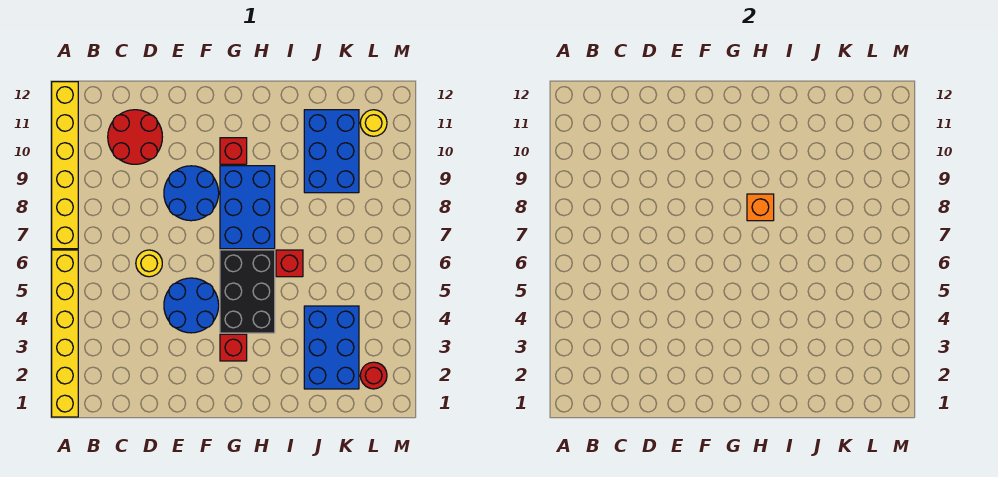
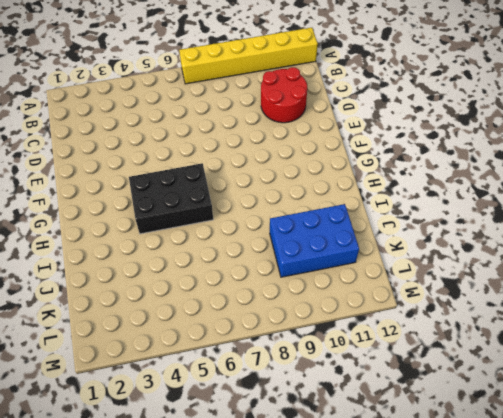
none -> yellow brick A1:A6 level 1
none -> yellow round brick D6 level 1
none -> blue round brick E4:F5 level 1

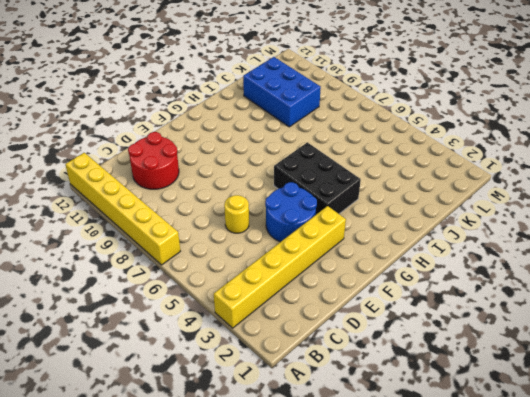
yellow brick A3:F3 level 1 -> yellow brick A1:A6 level 1
none -> blue round brick E8:F9 level 1
none -> red brick G3 level 1
none -> blue brick G7:H9 level 1

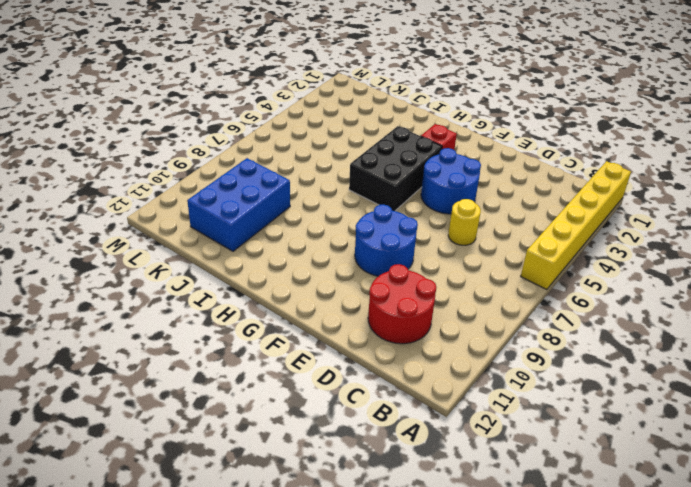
none -> yellow brick A7:A12 level 1
none -> blue brick G7:H9 level 1
none -> red brick G10 level 1

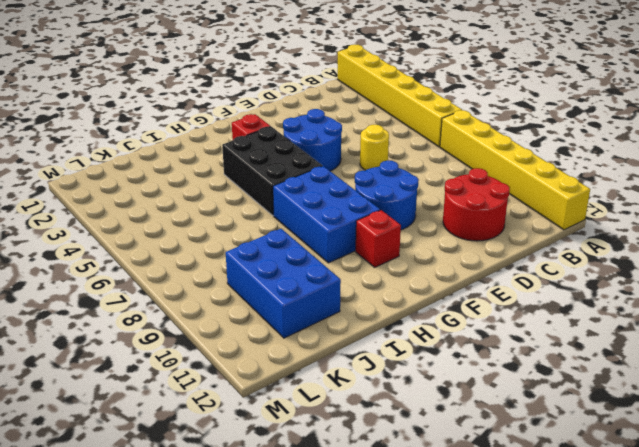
none -> red brick I6 level 1
none -> blue brick J2:K4 level 1
none -> red round brick L2 level 1

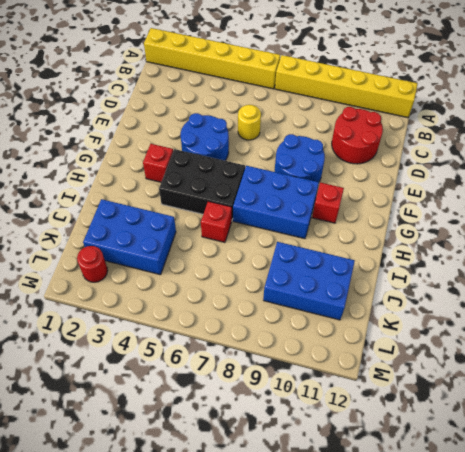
none -> yellow round brick L11 level 1
none -> orange brick H8 level 2

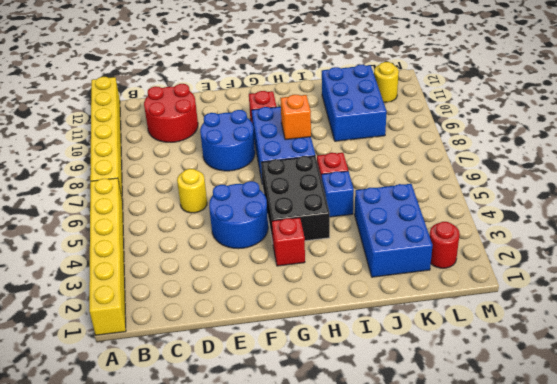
blue brick I5 level 1 -> none

